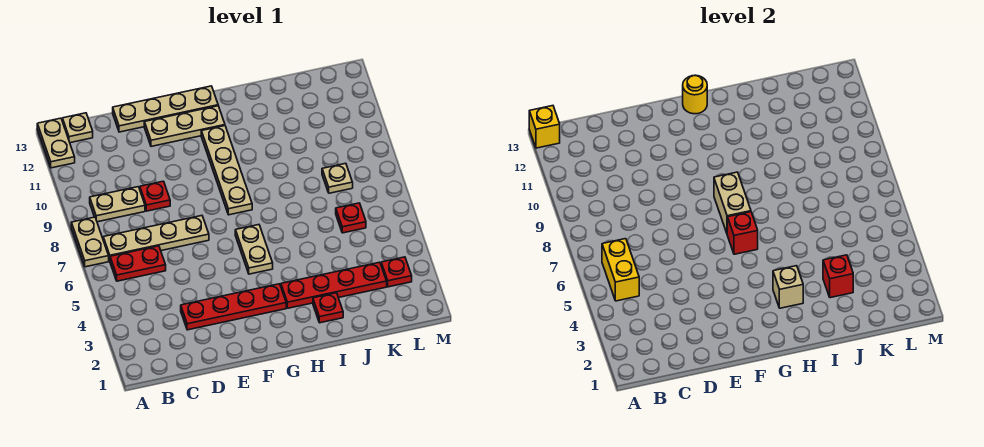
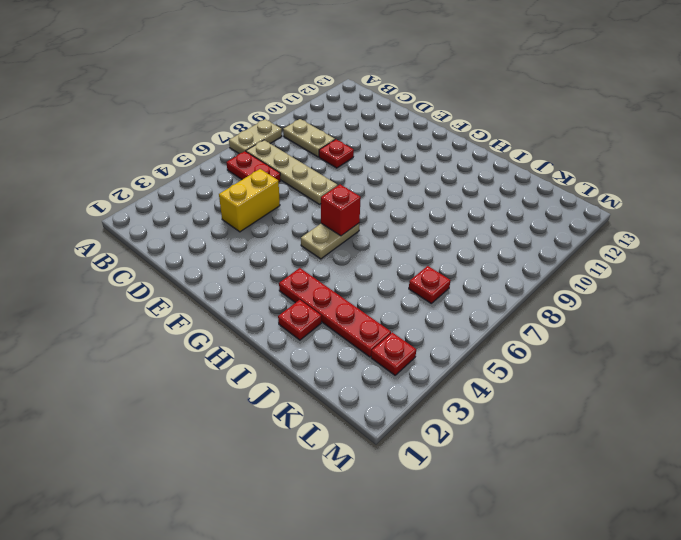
yellow brick D4:D5 level 1 -> yellow brick B5:B6 level 2
none -> tan plate A12:A13 level 1
none -> tan plate B13 level 1
none -> red plate D3:G3 level 1

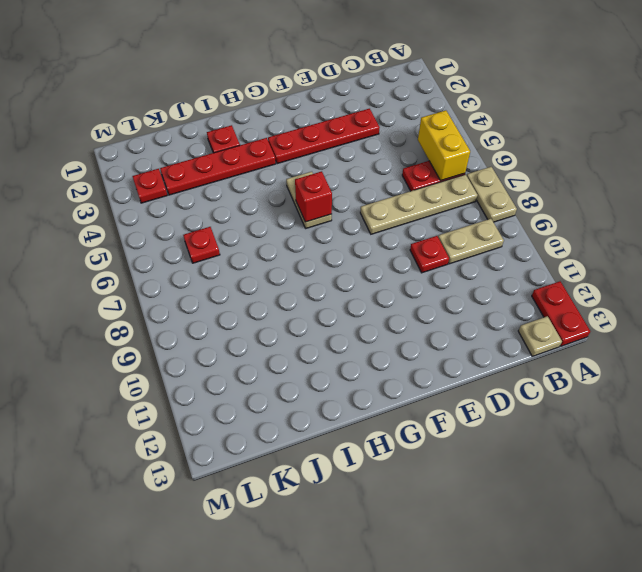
red plate A12:A13 level 1 -> tan plate A12:A13 level 1
none -> tan plate D13:G13 level 1
none -> tan plate E12:G12 level 1
none -> tan plate G8:G11 level 1

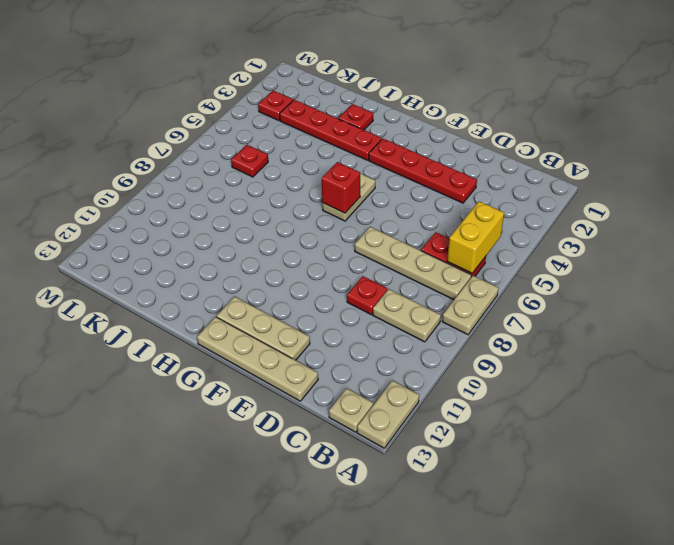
none -> tan plate G8:G11 level 1
none -> tan plate K8 level 1
none -> yellow brick A13 level 2

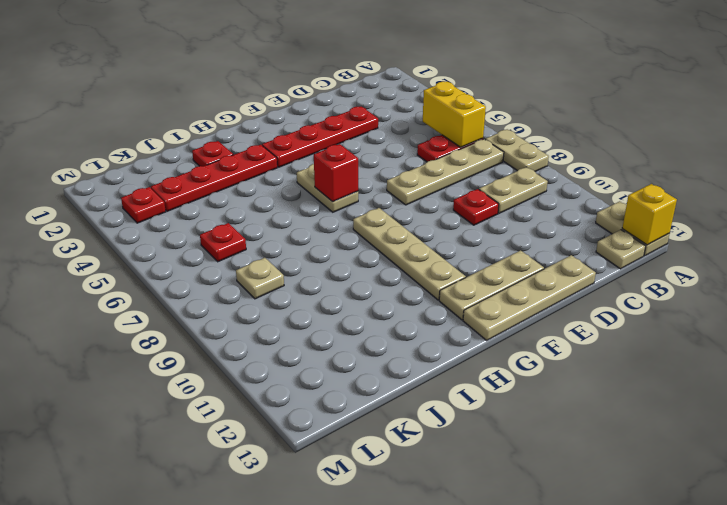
none -> tan brick G7:G8 level 2
none -> yellow round brick G13 level 2
none -> tan brick H3 level 2

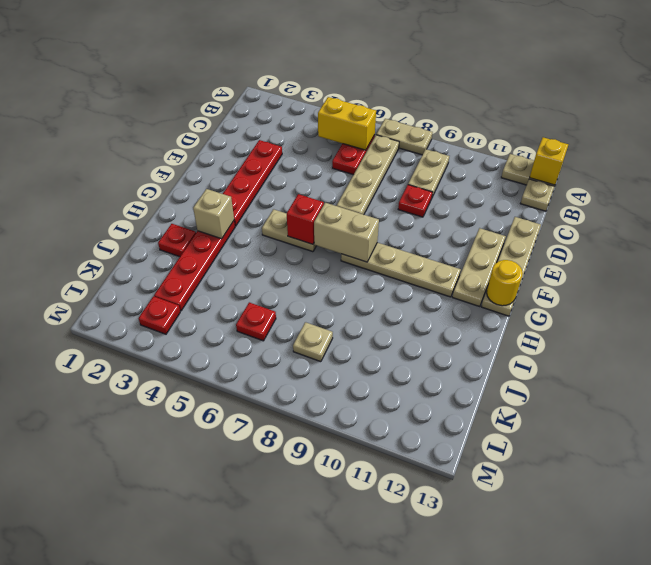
none -> red brick J3 level 2

